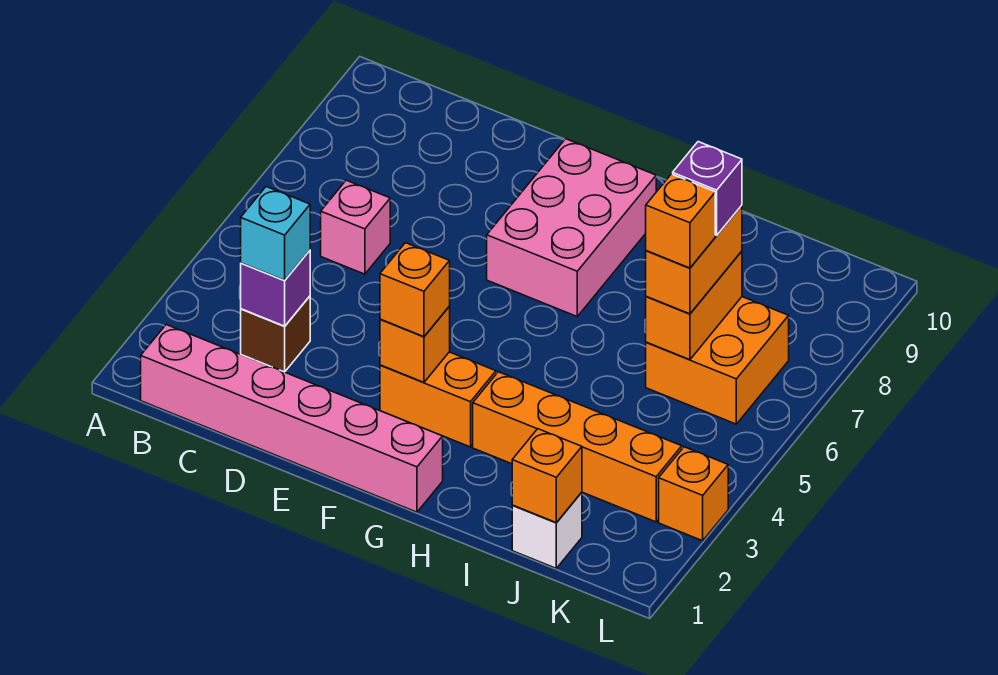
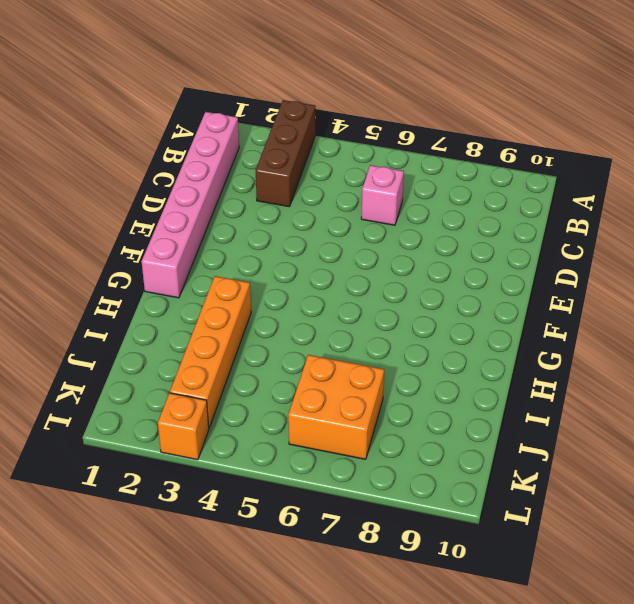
brown brick A3:C3 level 1 -> brown brick C3 level 1
none -> orange brick F3:G3 level 1
none -> pink brick F7:G9 level 1
none -> white brick J1 level 1

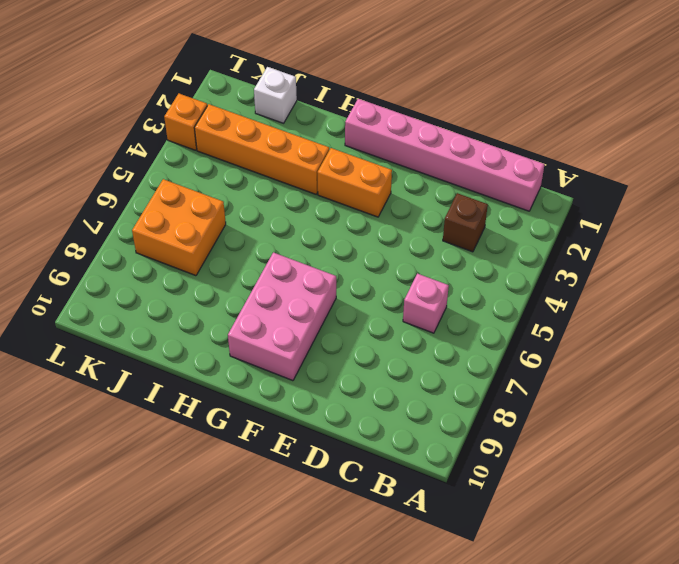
none -> purple brick C3 level 2
none -> orange brick F3 level 2
none -> orange brick J1 level 2

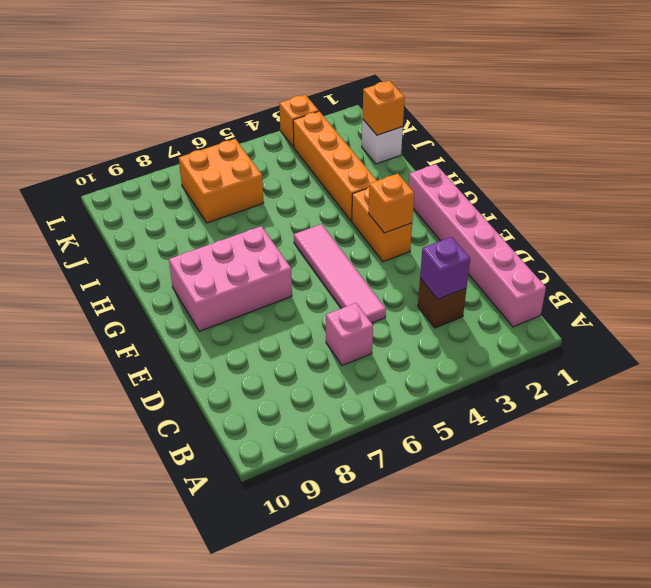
pink tile D5:G5 level 1 -> none
none -> orange brick J6:J7 level 2
none -> cyan brick C3 level 3
none -> orange brick F3 level 3

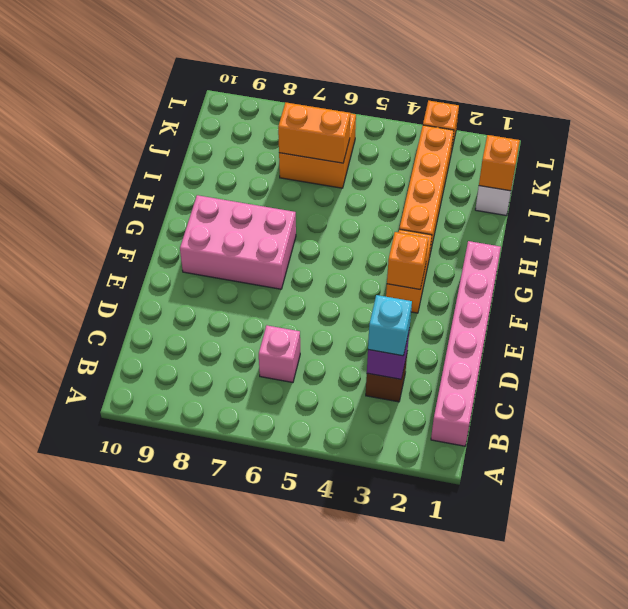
none -> orange brick F3 level 3
none -> orange brick J6:J7 level 3
none -> orange brick J6 level 4

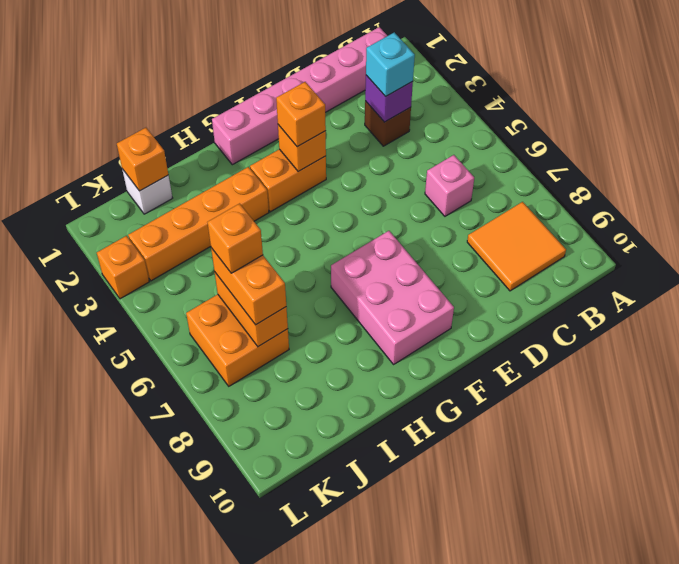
orange tile B8:C9 level 1 -> none
none -> purple brick J7 level 4

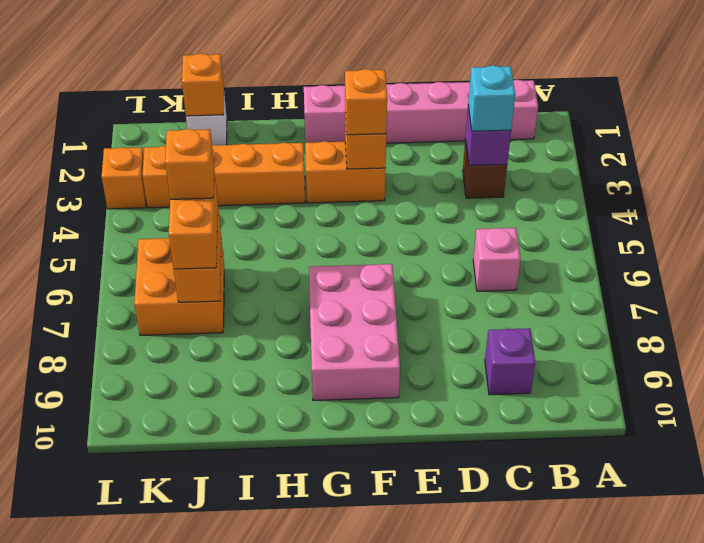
purple brick C9 level 1 -> purple brick J7 level 4

